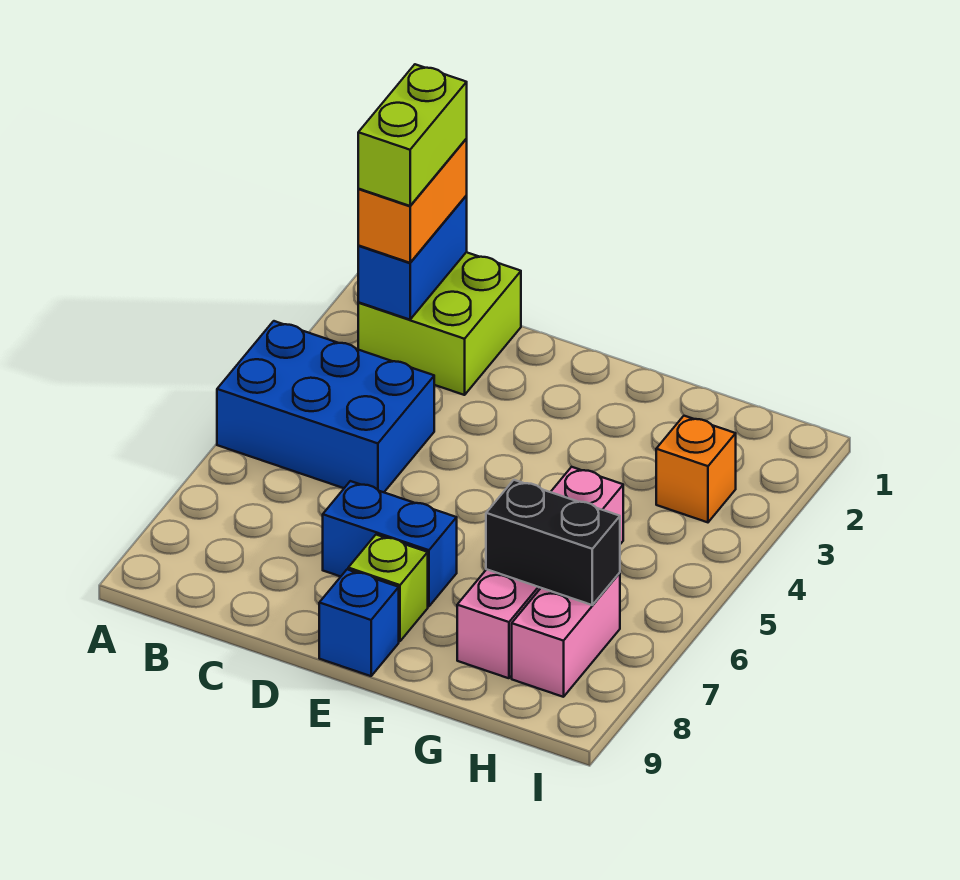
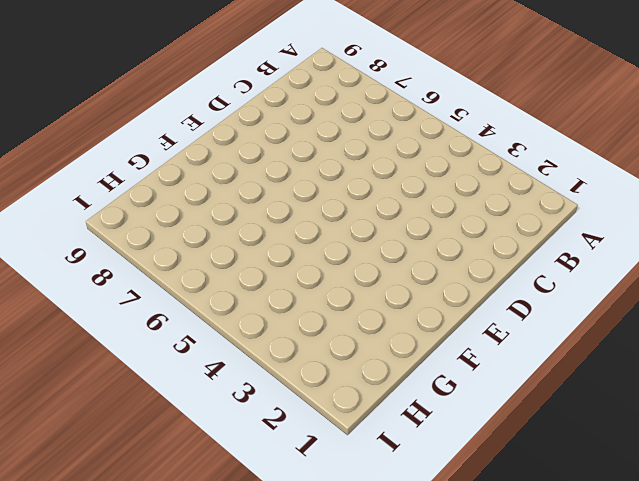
none -> blue brick A4:C5 level 1
none -> lime brick B1:C2 level 1
none -> blue brick D7:E7 level 1

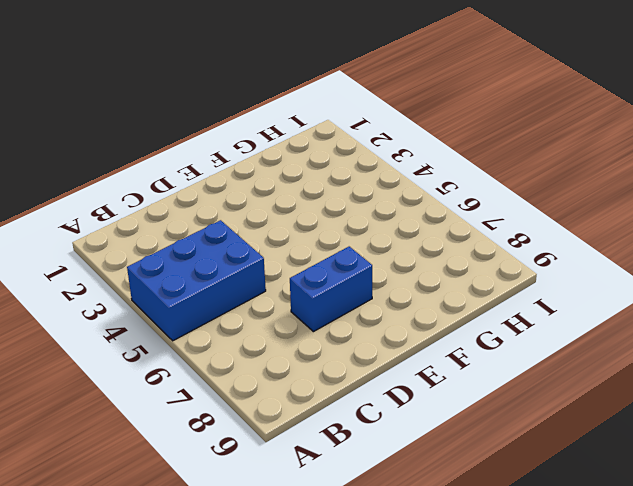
none -> lime brick B1:C2 level 1
none -> lime brick E8 level 1
none -> blue brick E9 level 1

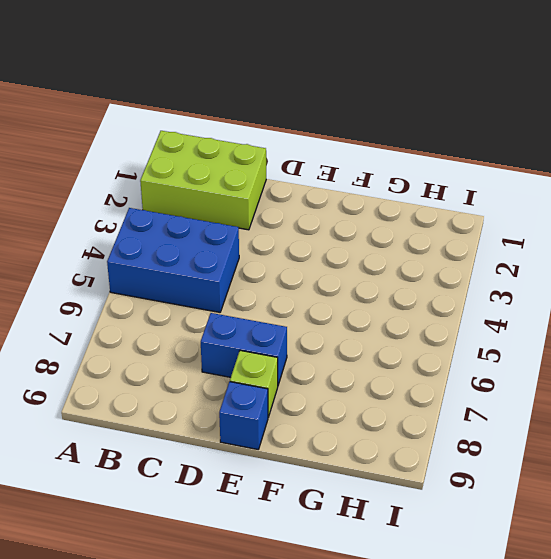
lime brick A1:C2 level 1 -> lime brick B1:C2 level 1
none -> pink brick G5:G8 level 1
none -> orange brick H3 level 1
none -> pink brick H7:H8 level 1

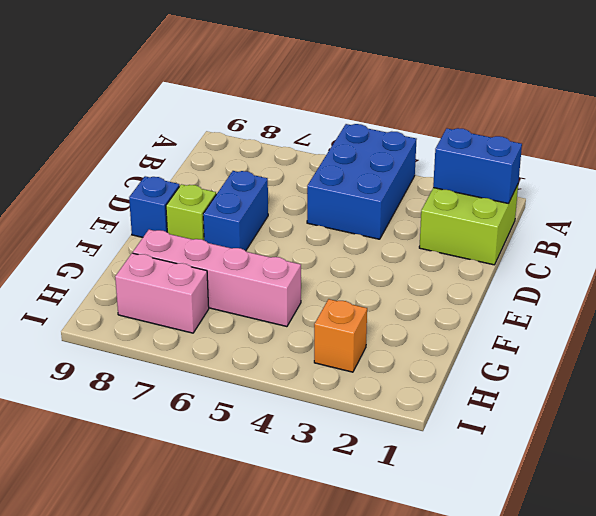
none -> black brick G7:H7 level 2
none -> orange brick B1:B2 level 3
none -> lime brick B1:B2 level 4

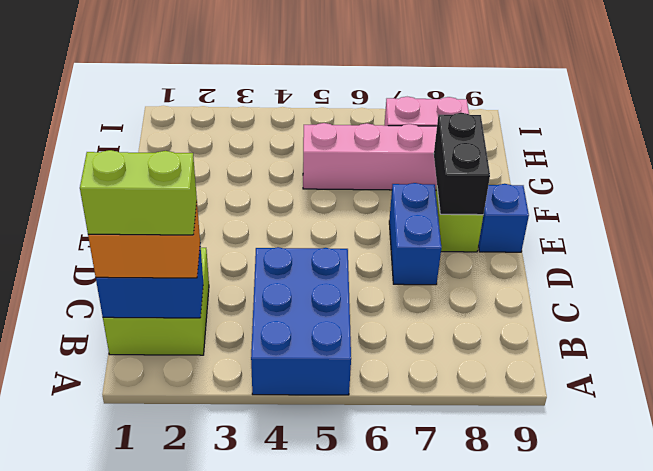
black brick E8:F8 level 2 -> black brick G7:H7 level 2
none -> orange brick H3 level 1

